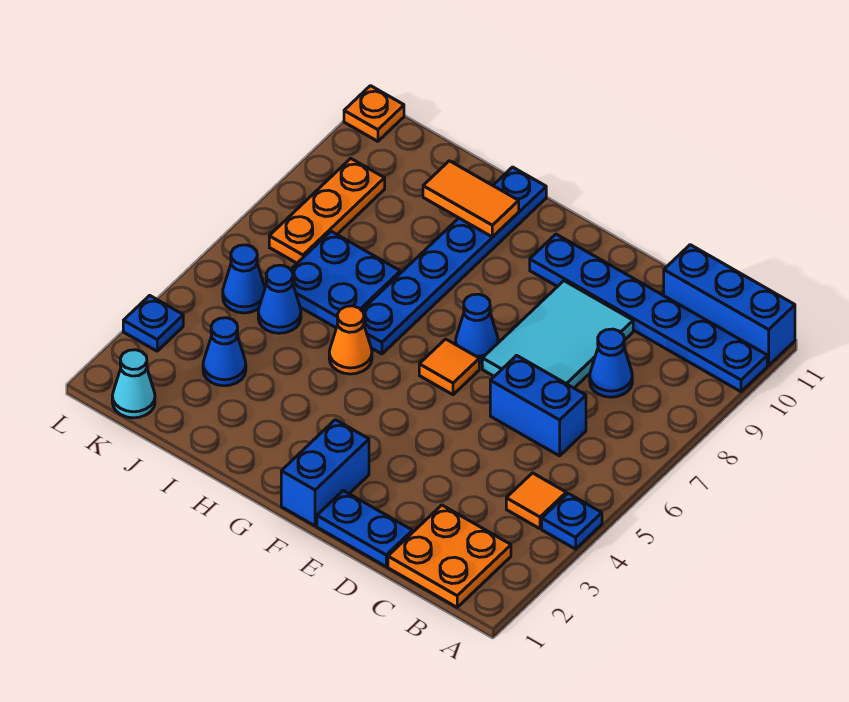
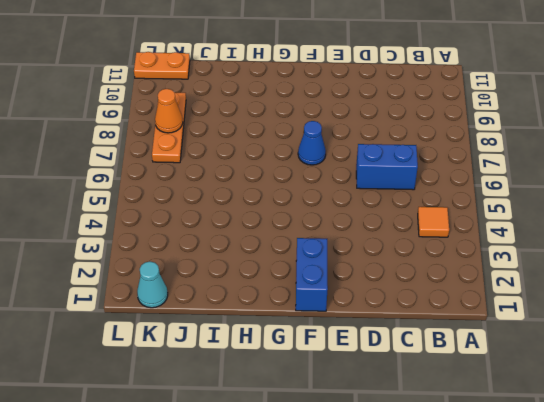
orange cone K8 level 2 -> orange cone H5 level 1
orange plate K11:L11 level 1 -> orange plate L11 level 1
none -> blue plate A4 level 1
none -> blue plate A10:F10 level 1
none -> blue brick A11:C11 level 1

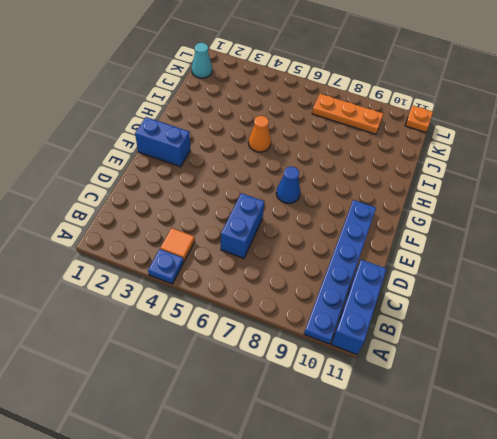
none -> orange plate B1:C2 level 1
none -> blue cone C8 level 1
none -> blue plate D1:E1 level 1

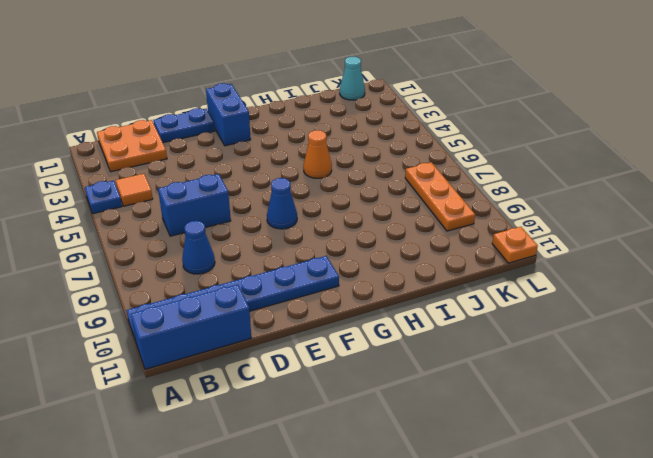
none -> cyan tile D7:E9 level 1
none -> orange tile F6 level 1
none -> blue plate H6:H11 level 1

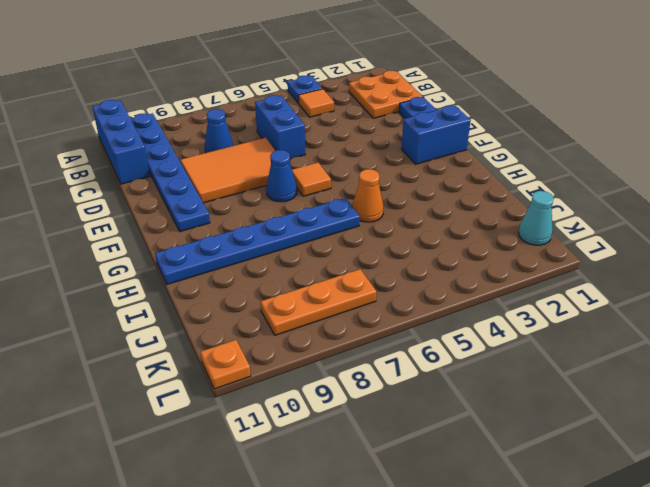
orange tile D7:E9 level 1 -> cyan tile D7:E9 level 1
none -> blue plate I6:J7 level 1
none -> blue cone J3 level 1
none -> blue cone J5 level 1

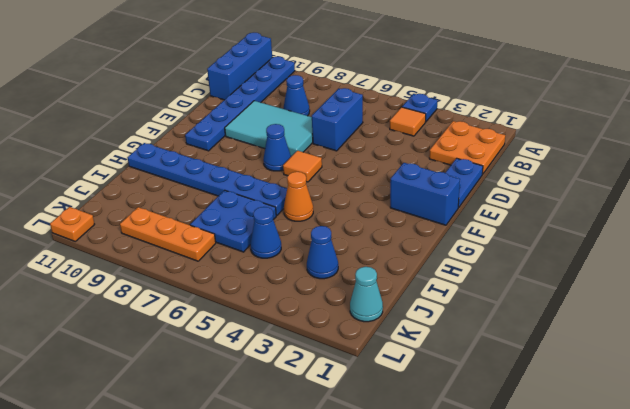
none -> blue cone K5 level 1
none -> blue plate L3 level 1
none -> orange tile H10:I10 level 2

